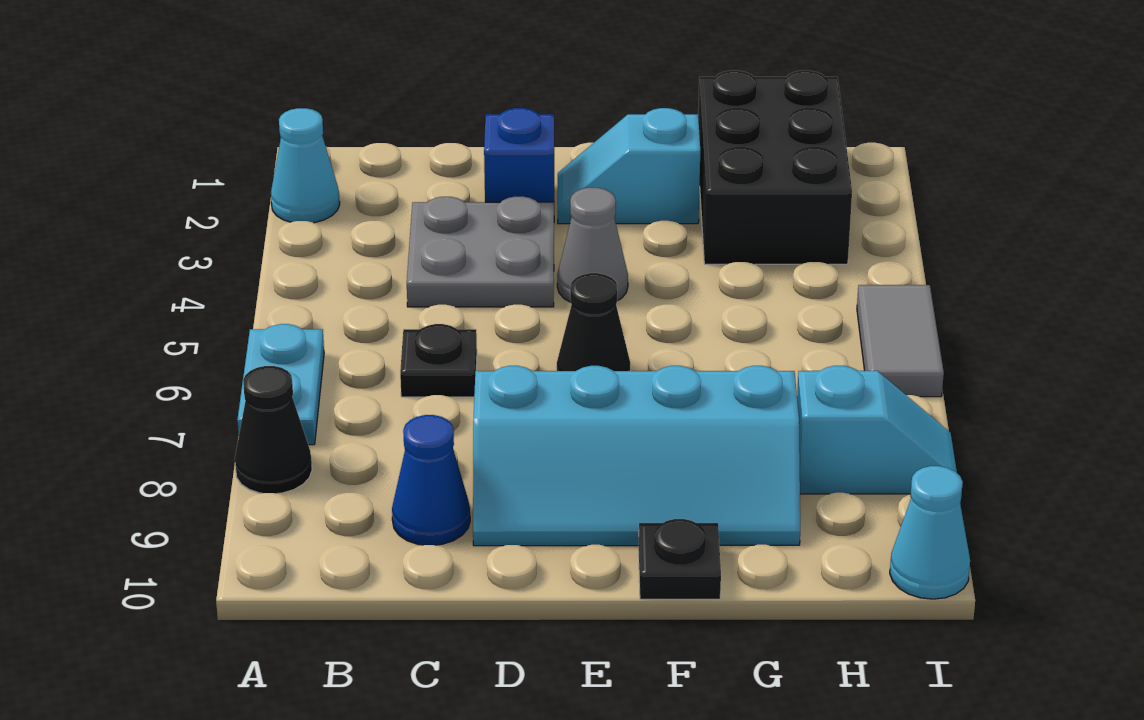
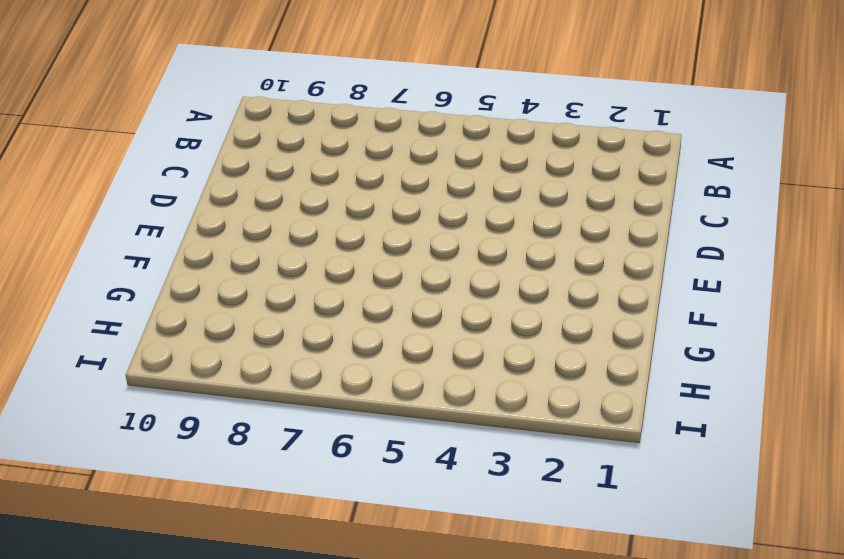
none -> cyan cone A2 level 1
none -> cyan plate A6:A7 level 1
none -> black cone A8 level 1

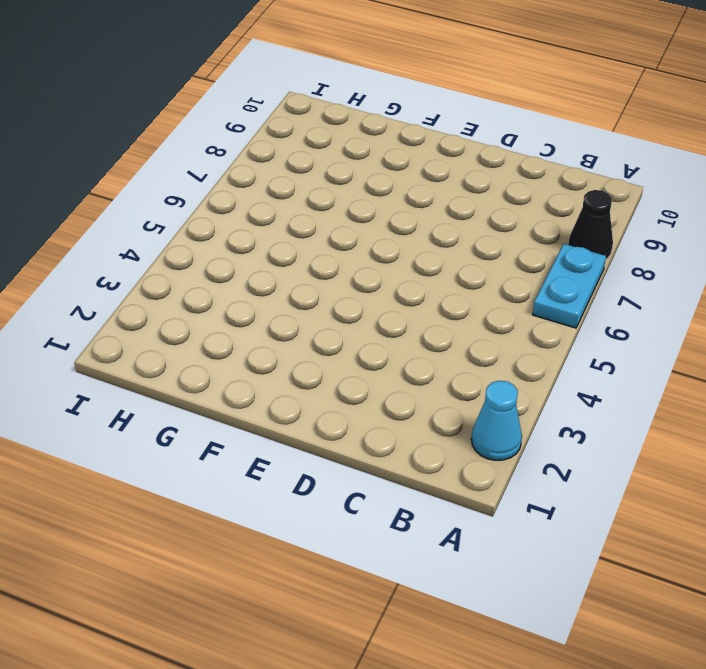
none -> grey plate C3:D4 level 1
none -> black plate C6 level 1
none -> blue cone C9 level 1

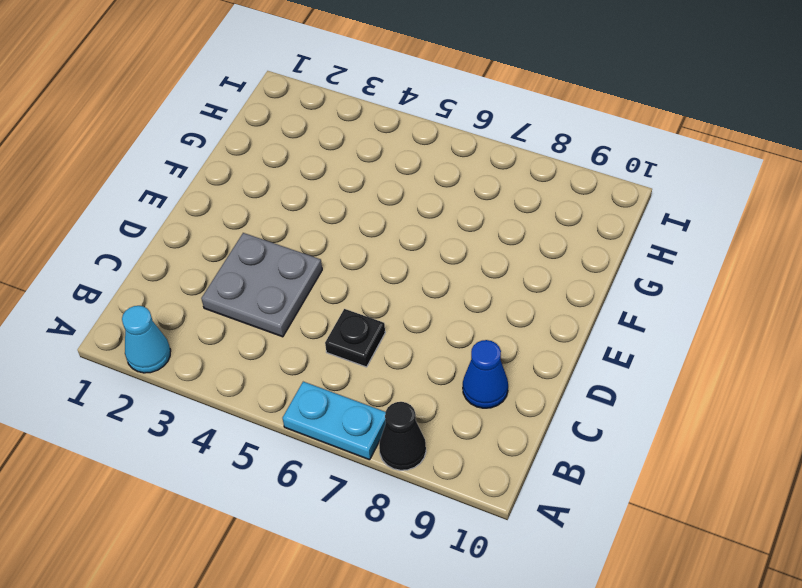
none -> blue brick D2 level 1
none -> cyan slope D8:G9 level 1 top 8
none -> cyan slope E2:F2 level 1 top F

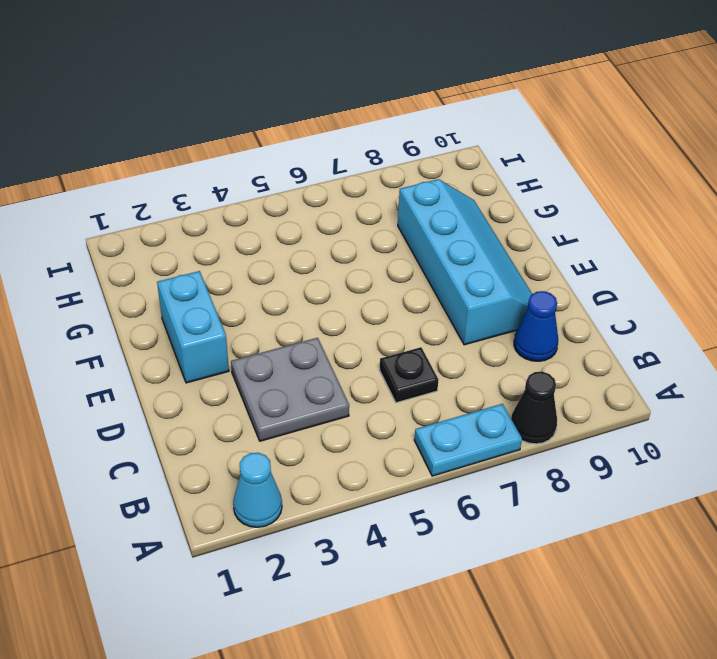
cyan brick E2:F2 level 1 -> cyan slope E2:F2 level 1 top F
none -> blue brick D2 level 1
none -> grey cone E4 level 1
none -> black cone E6 level 1

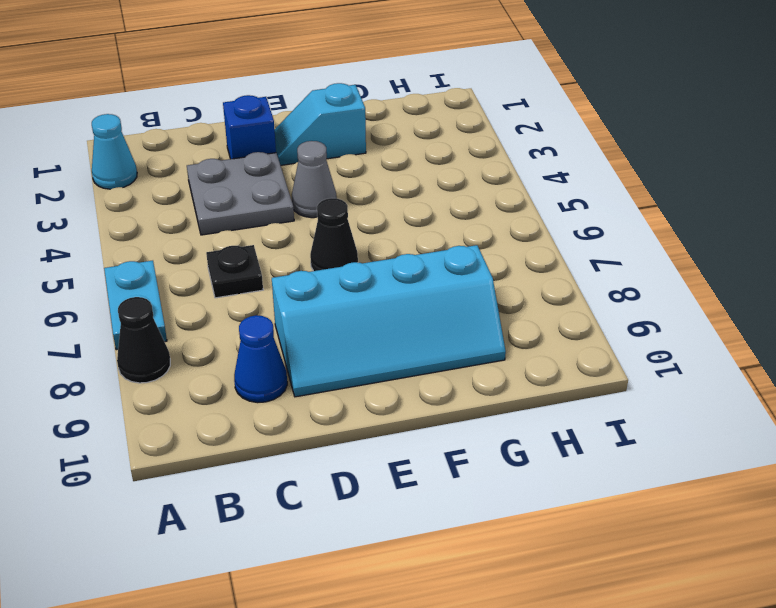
none -> black plate F10 level 1
none -> black brick G1:H3 level 1
none -> cyan slope H8:I8 level 1 top H

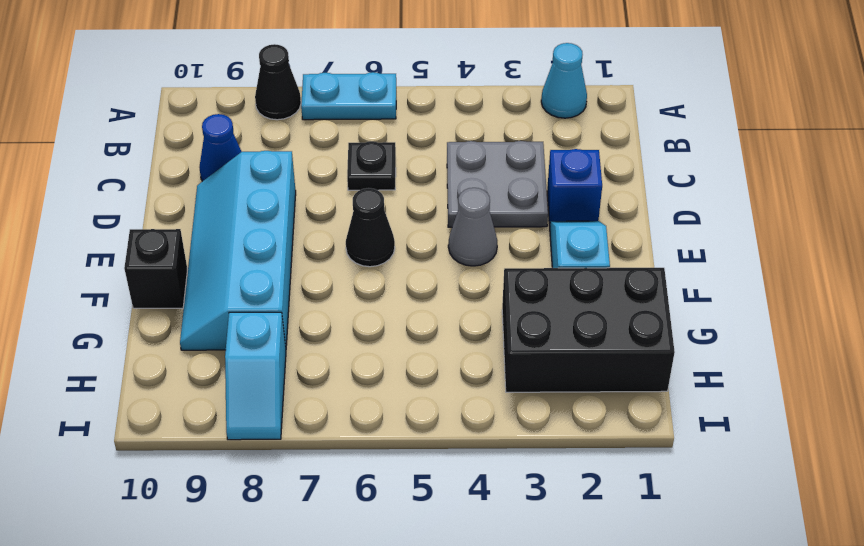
black brick F10 level 1 -> black plate F10 level 1
none -> grey tile I5:I6 level 1
none -> cyan cone I10 level 1

